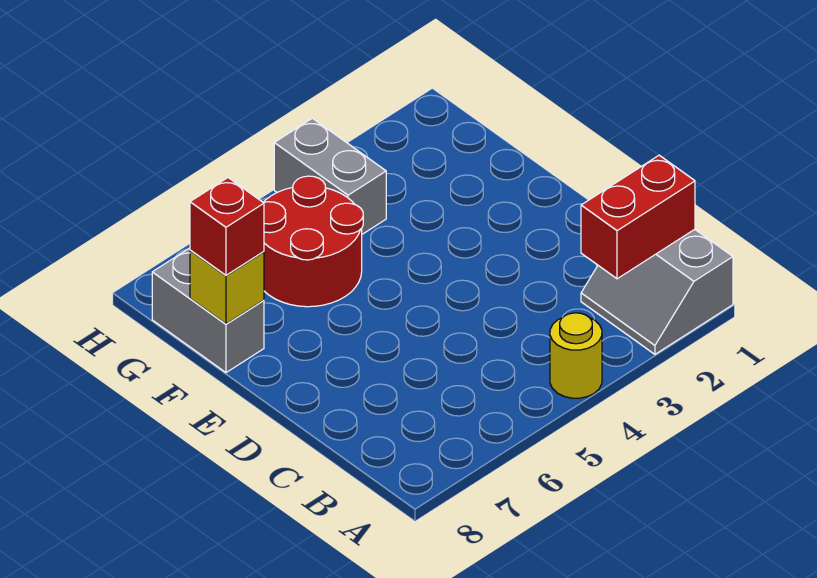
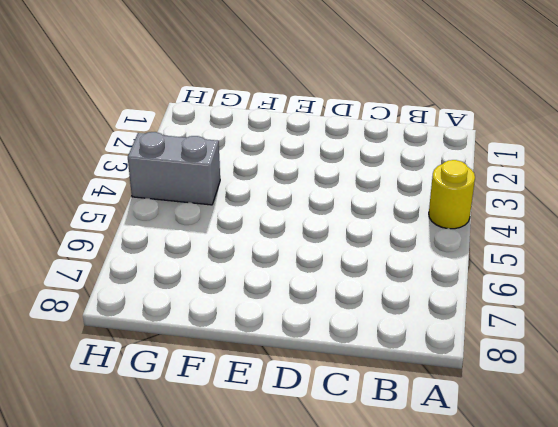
none -> grey slope A1:B2 level 1 top 1
none -> red round brick F5:G6 level 1

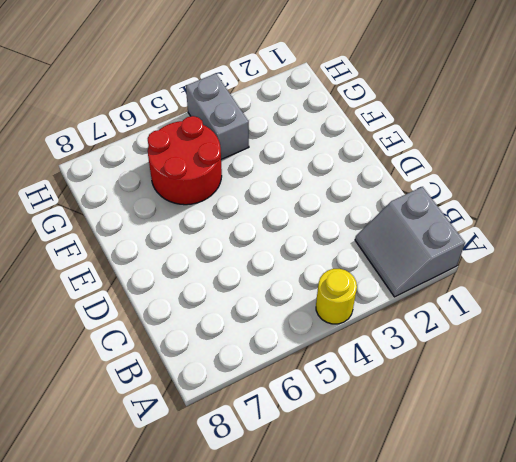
none -> grey brick F8:G8 level 1
none -> red brick B1:B2 level 2

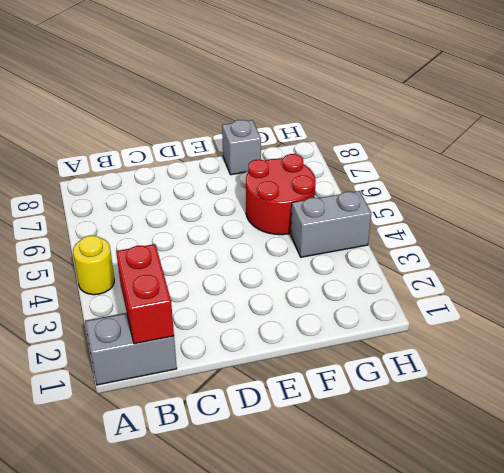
grey brick F8 level 1 -> grey brick F8:G8 level 1
none -> yellow brick F8 level 2
none -> red brick F8 level 3

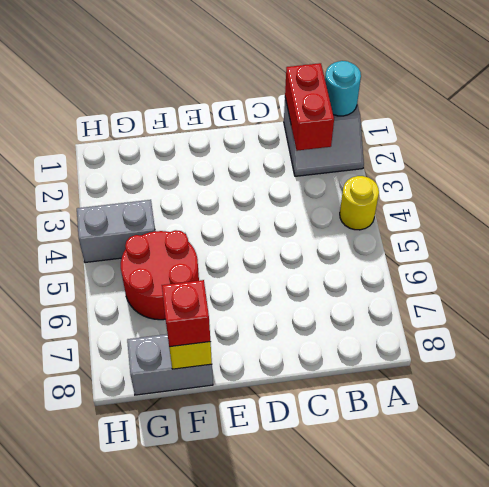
cyan round brick A1 level 2 -> none

